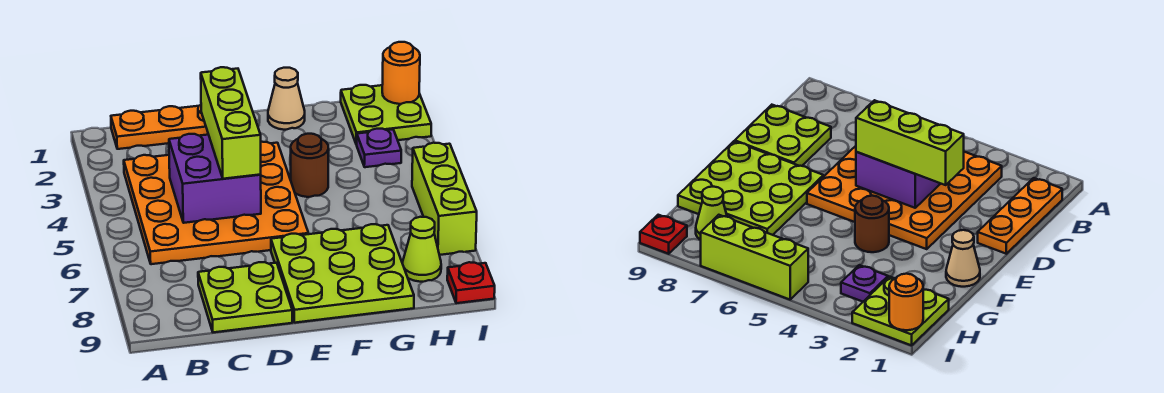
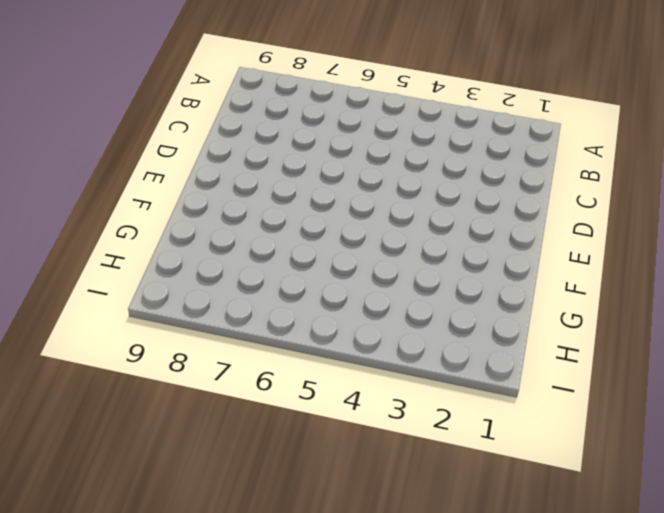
none -> orange plate B1:D1 level 1
none -> orange plate B3:E6 level 1
none -> lime plate C8:D9 level 1

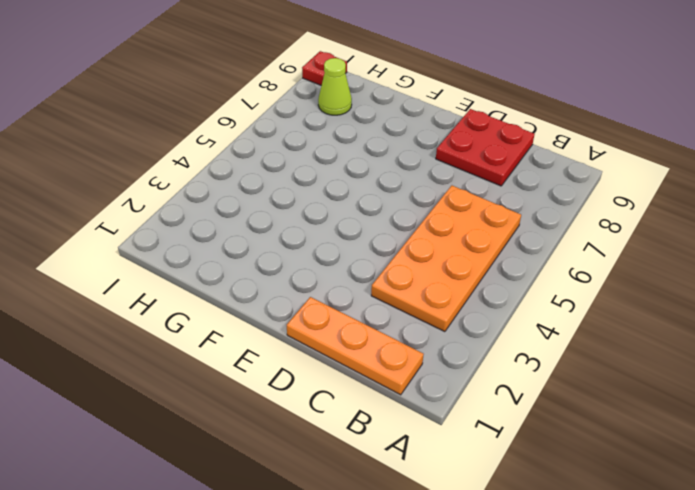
orange plate B3:C6 level 1 -> orange plate B3:E6 level 1
red plate C8:D9 level 1 -> lime plate C8:D9 level 1
none -> lime plate E7:G9 level 1
none -> tan cone F1 level 1
none -> brown round brick F4 level 1

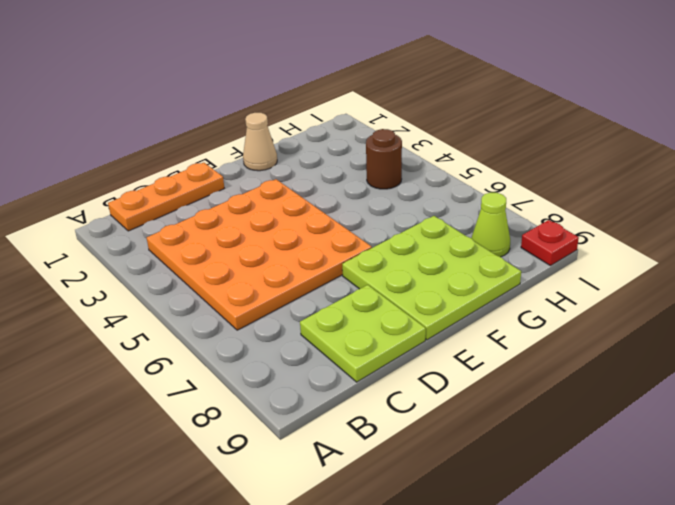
brown round brick H4 level 1 -> brown round brick F4 level 1
none -> lime plate H1:I2 level 1
none -> purple plate H3 level 1
none -> lime brick I5:I7 level 1

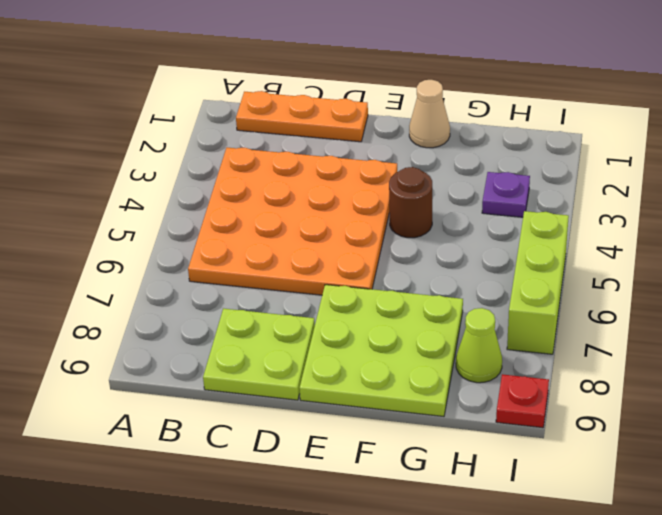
none -> lime plate H1:I2 level 1
none -> purple brick C4:D5 level 2
none -> orange round brick I1 level 2

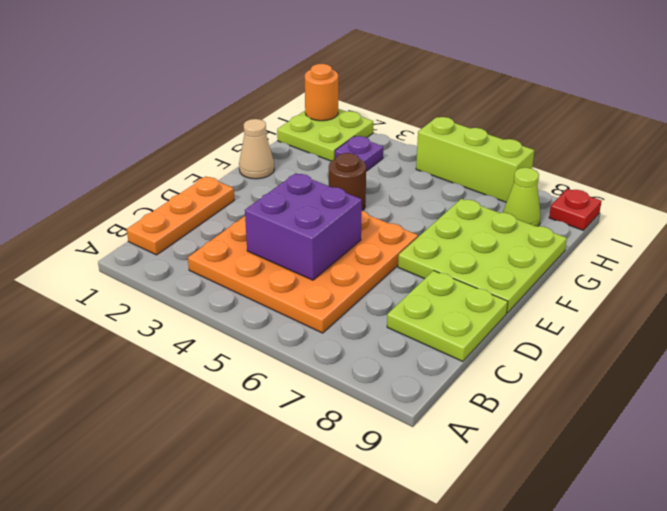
none -> lime brick D3:D5 level 3

